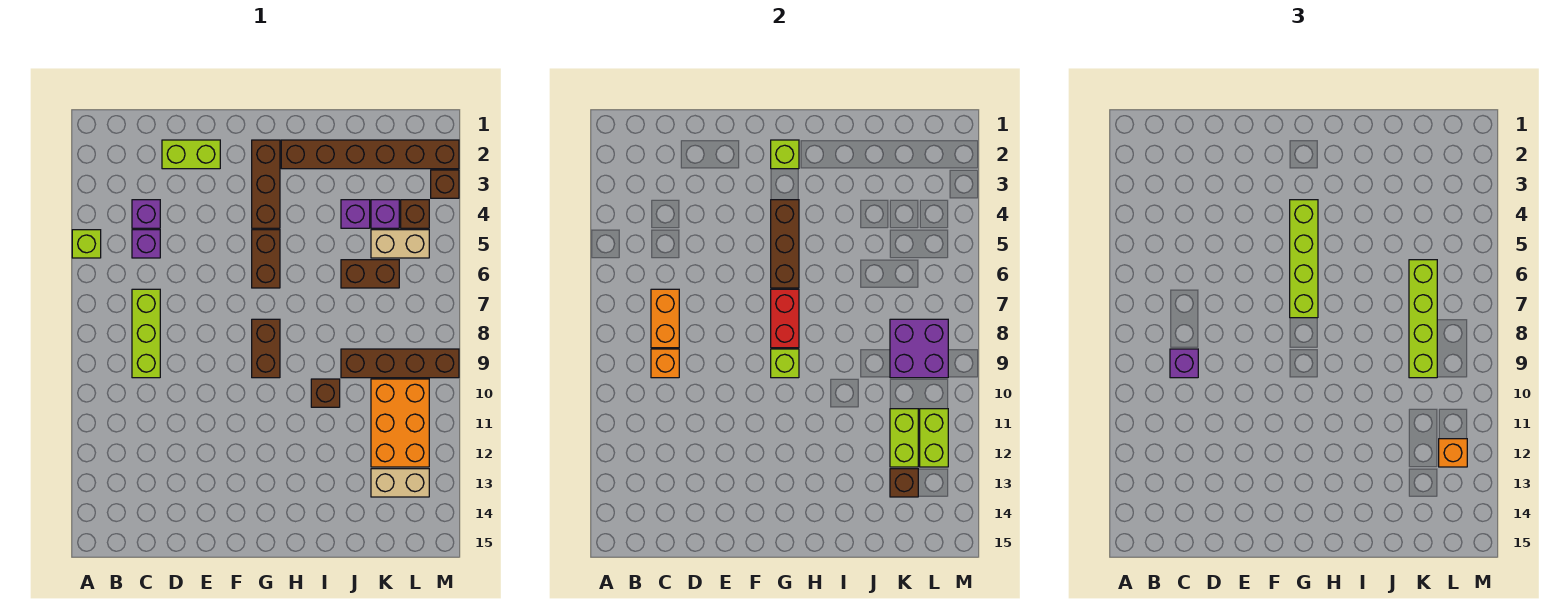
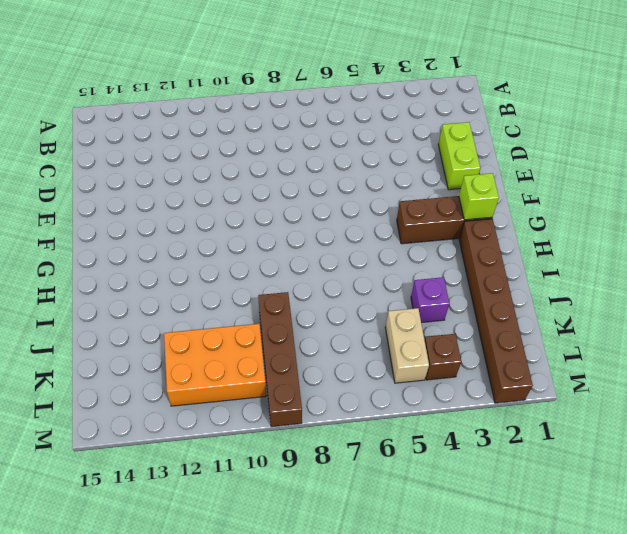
none -> lime brick A5 level 1
none -> purple brick C4 level 1
none -> purple brick C5 level 1
none -> lime brick C7:C9 level 1

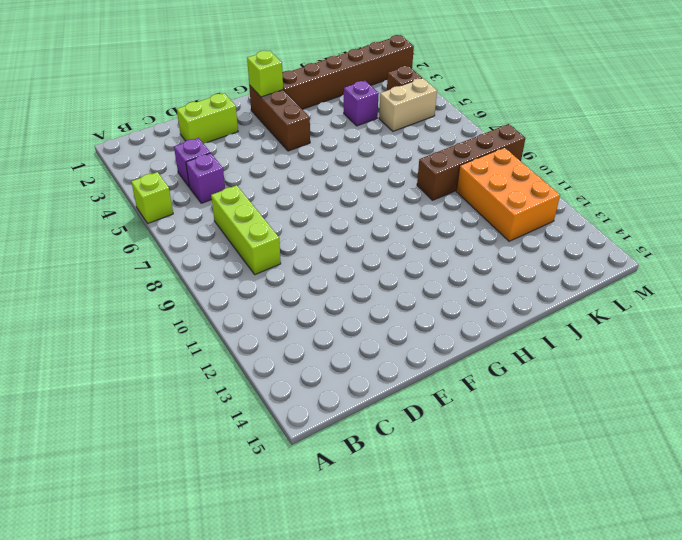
none -> brown brick G5:G6 level 1
none -> brown brick G8:G9 level 1
none -> brown brick I10 level 1
none -> brown brick J6:K6 level 1

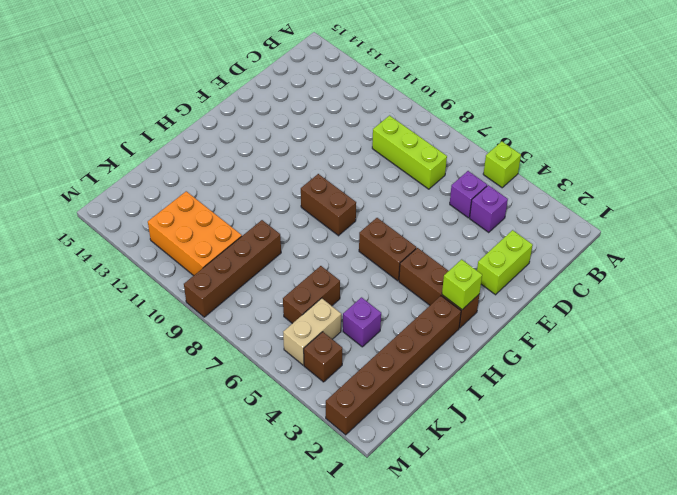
none -> brown brick I10 level 1
none -> purple brick K4 level 1
none -> tan brick K13:L13 level 1
none -> brown brick M3 level 1

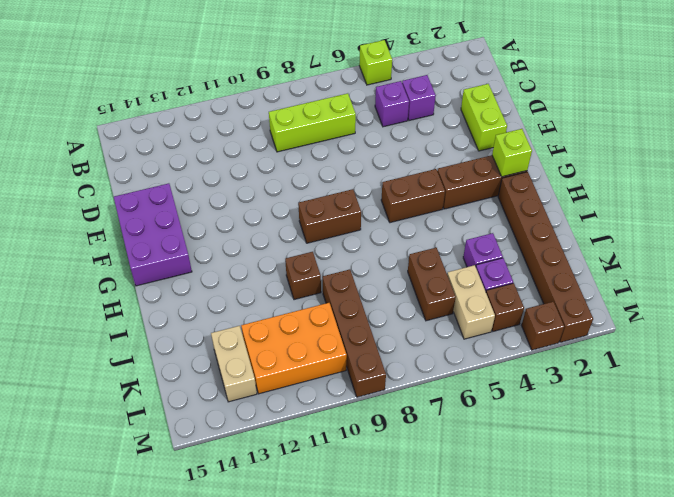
purple brick E14:G15 level 1 -> none
none -> orange brick C7:C8 level 2
none -> orange brick C9 level 2
none -> brown brick G4:G6 level 2
none -> red brick G7:G8 level 2

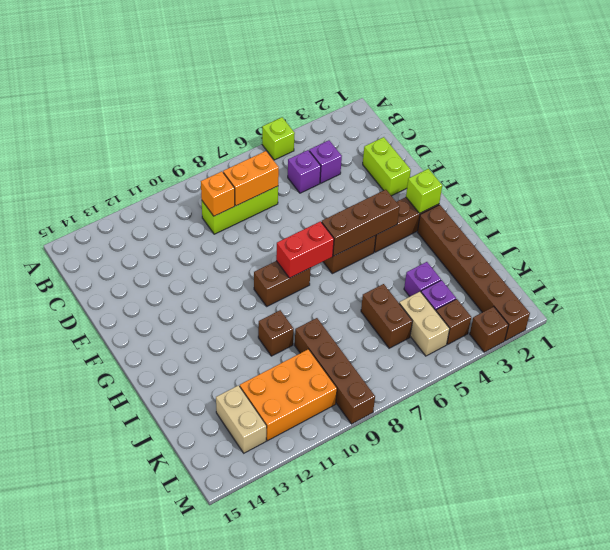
none -> lime brick G9 level 2
none -> purple brick K8:L9 level 2
none -> lime brick K11:K12 level 2
none -> brown brick K13 level 2

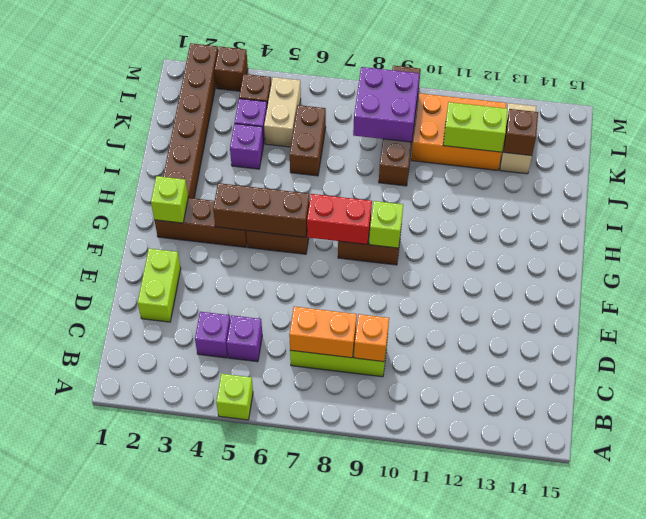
none -> brown brick I10 level 1
none -> lime brick L11:L12 level 2
none -> purple brick C9 level 3
none -> lime brick G4:G7 level 3

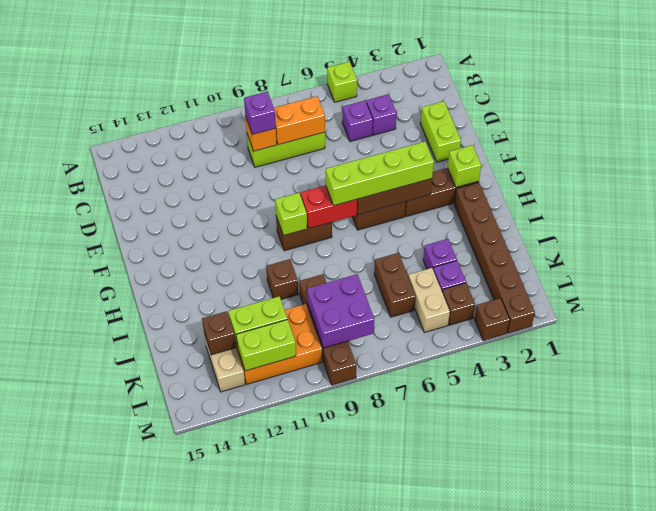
none -> lime brick K6:K9 level 3
none -> orange brick L12 level 3

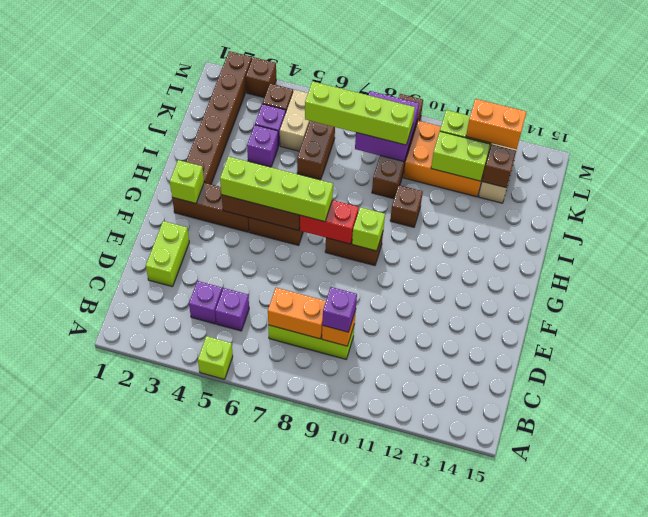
orange brick L12:L13 level 3 -> orange brick L12 level 3

